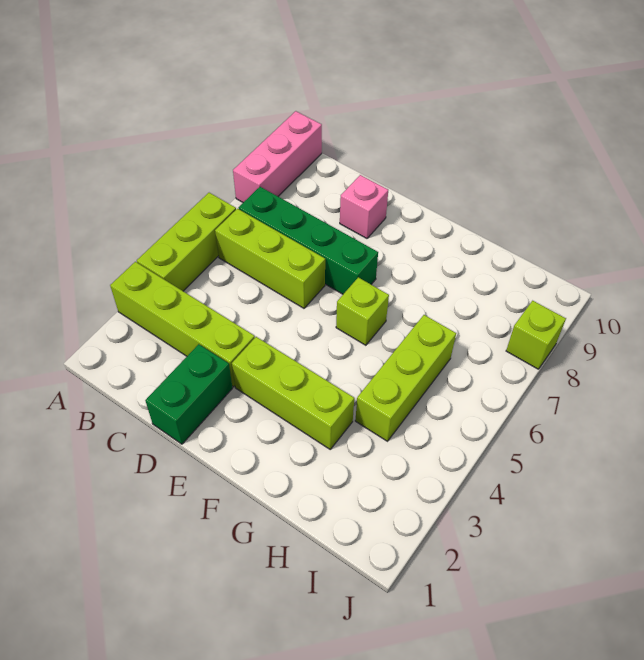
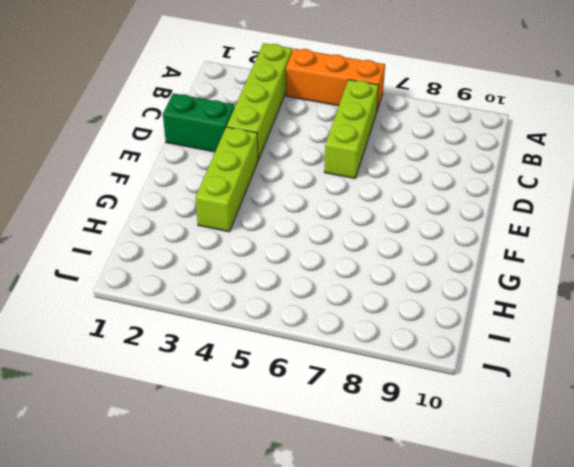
orange brick A4:A6 level 1 -> lime brick A4:A6 level 1
none -> pink brick A8:A10 level 1
none -> green brick B7:E7 level 1

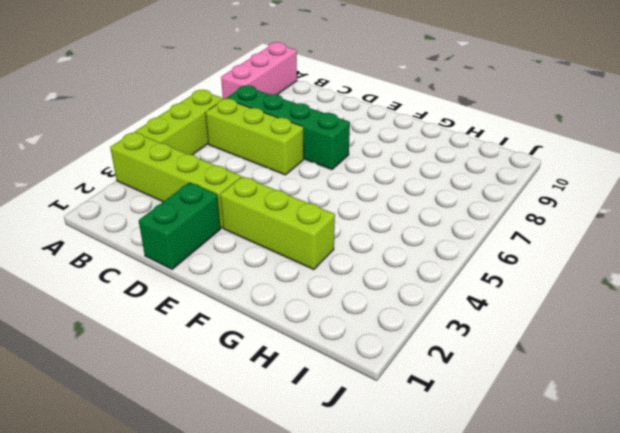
none -> pink brick D9 level 1
none -> lime brick F6 level 1

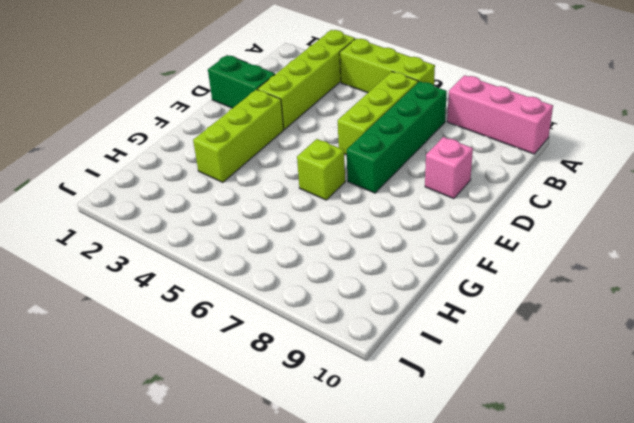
none -> lime brick H4:H6 level 1
none -> lime brick J8 level 1

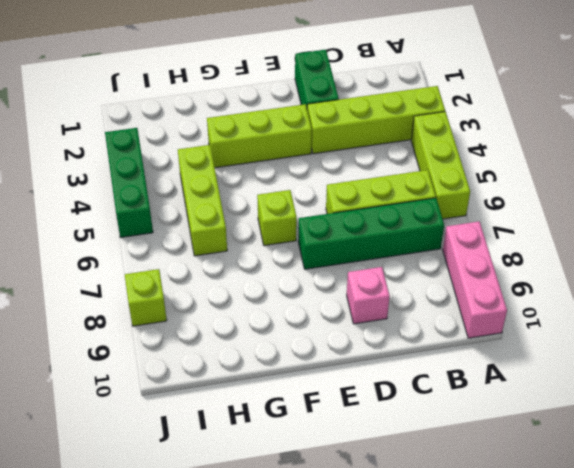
green brick J3:J5 level 1 -> none

